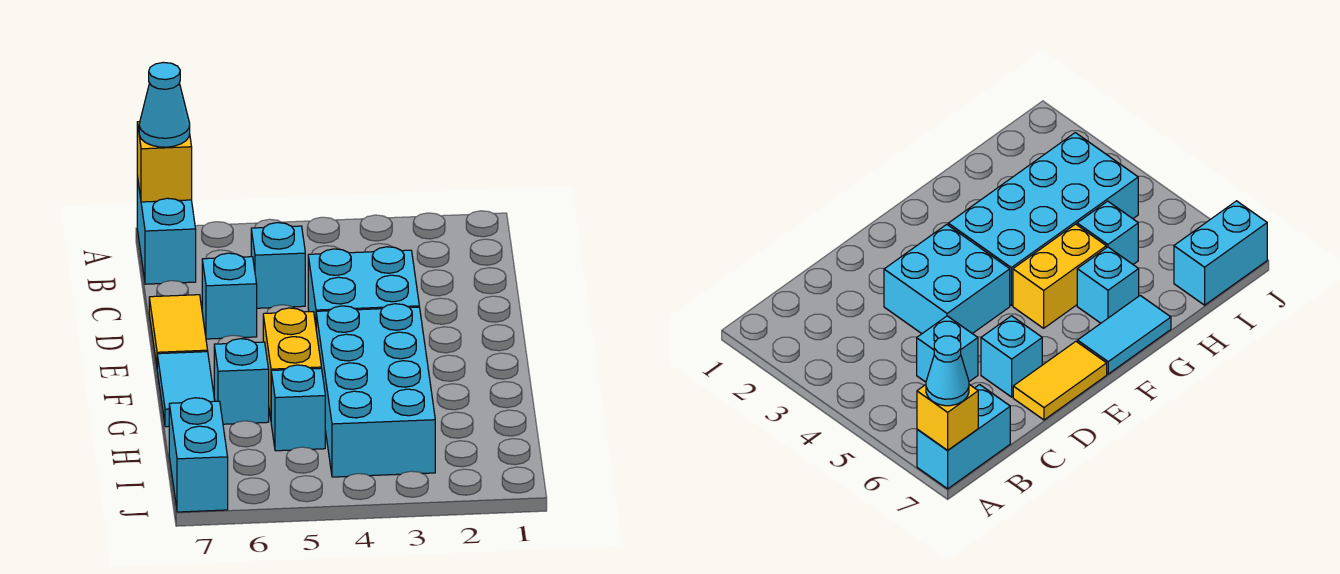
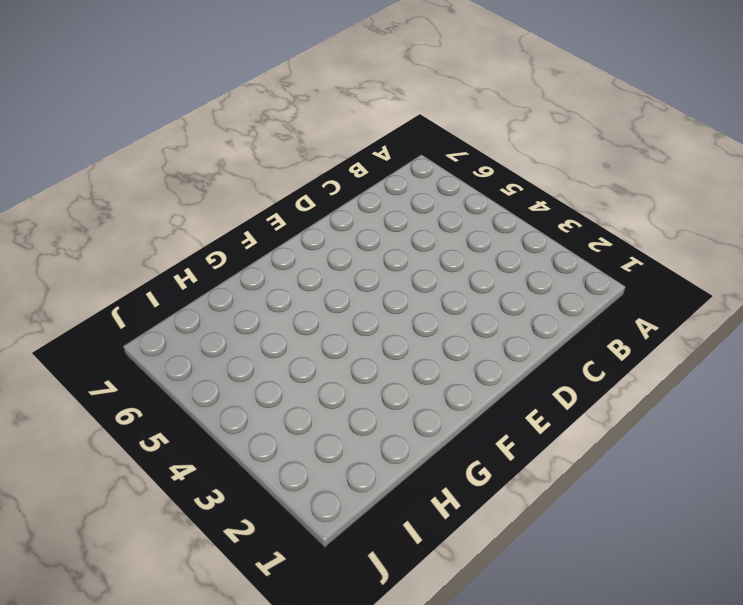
none -> cyan brick A7:B7 level 1
none -> cyan brick C5 level 1
none -> cyan brick D3:E4 level 1

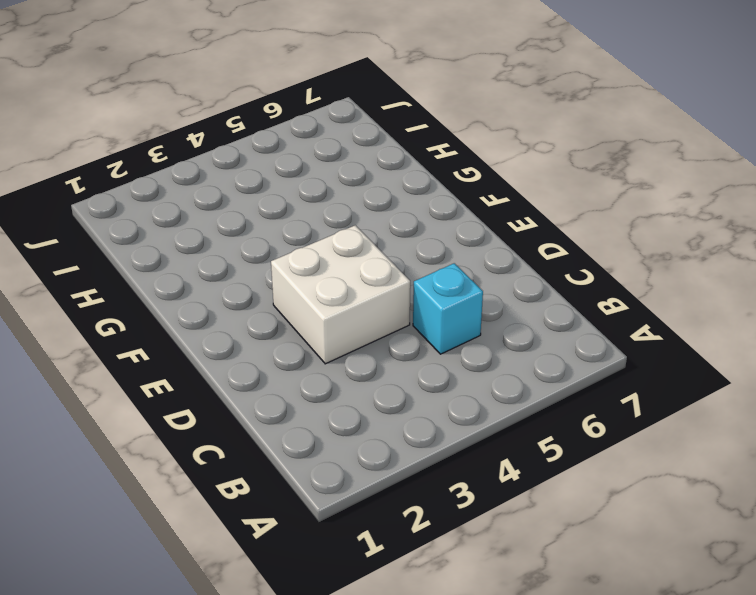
white brick D3:E4 level 1 -> cyan brick D3:E4 level 1
none -> cyan brick A7:B7 level 1
none -> cyan brick D6 level 1
none -> yellow tile D7:E7 level 1

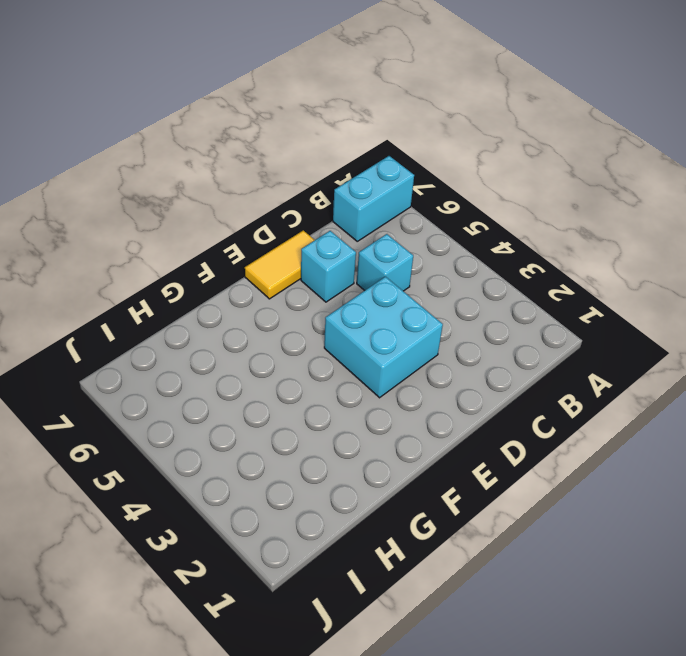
none -> cyan brick F3:I4 level 1
none -> yellow brick F5:G5 level 1
none -> cyan tile F7:G7 level 1

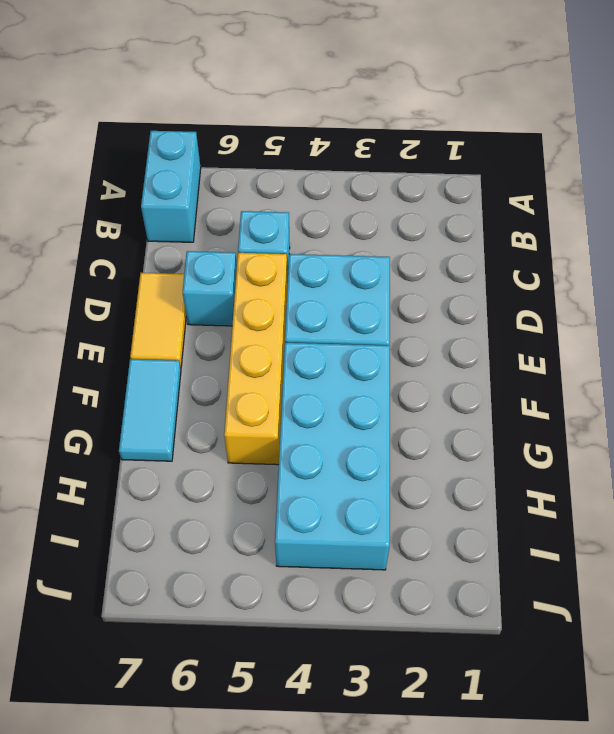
yellow brick D5:G5 level 1 -> yellow brick F5:G5 level 1
none -> cyan brick G6 level 1
none -> cyan brick H5 level 1
none -> cyan brick I7:J7 level 1

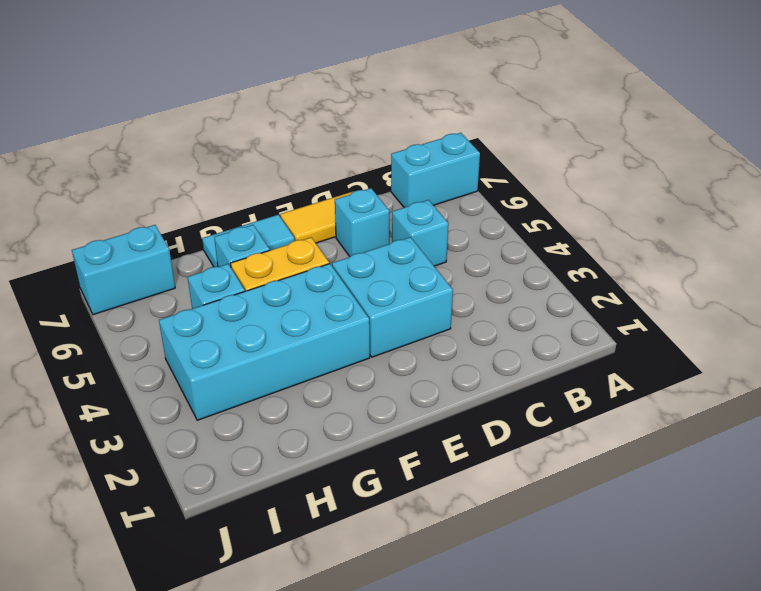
none -> yellow brick A7 level 2
none -> cyan cone A7 level 3

